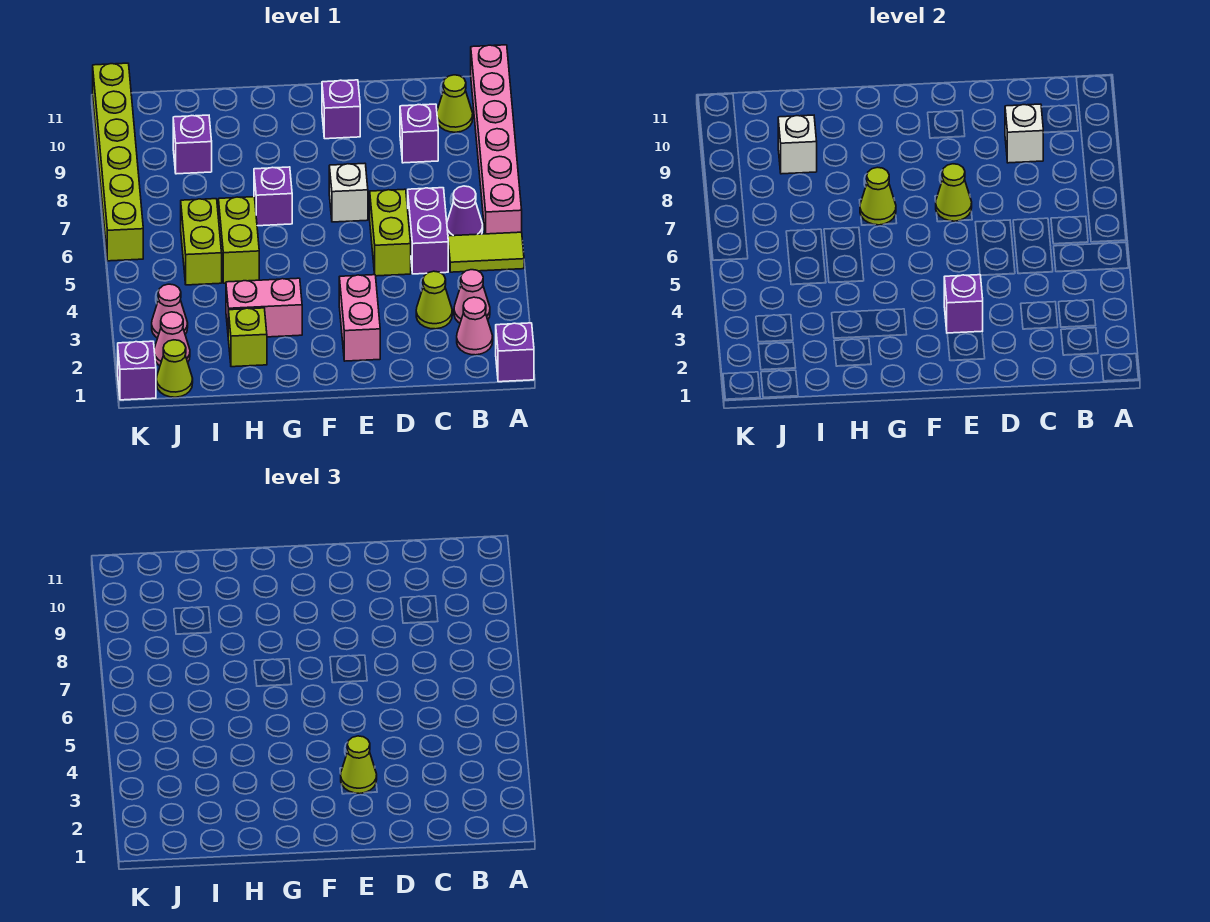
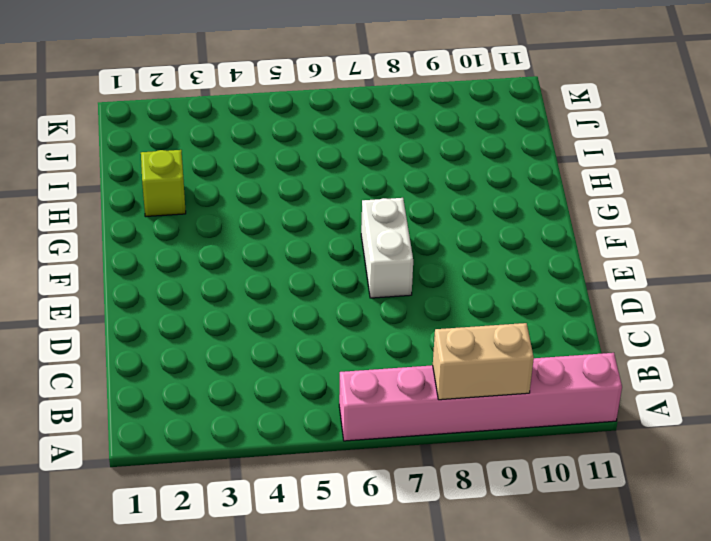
tan brick A8:A9 level 2 -> none
white brick E7:F7 level 1 -> white brick E7 level 1
none -> purple brick A1 level 1
none -> lime tile A5:B5 level 1
none -> pink cone B2 level 1
none -> pink cone B3 level 1

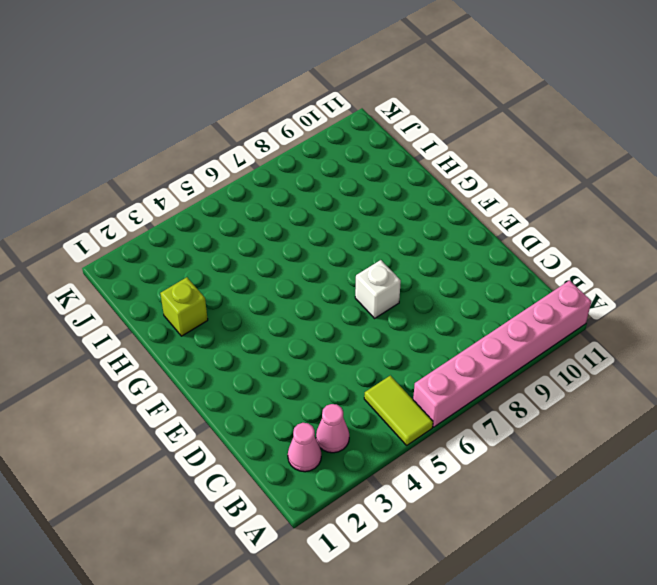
none -> purple brick A1 level 1
none -> purple cone B6 level 1
none -> lime cone B10 level 1
none -> lime cone C3 level 1

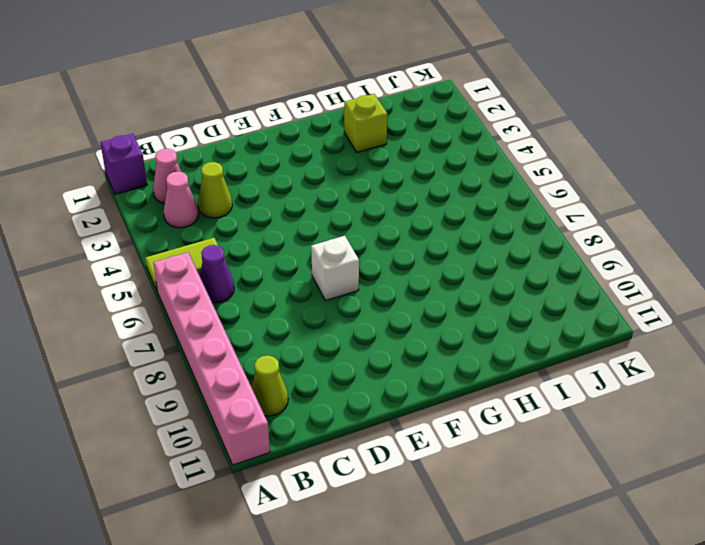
none -> purple brick C5:C6 level 1
none -> purple brick C9 level 1
none -> lime brick D5:D6 level 1
none -> pink brick E2:E3 level 1

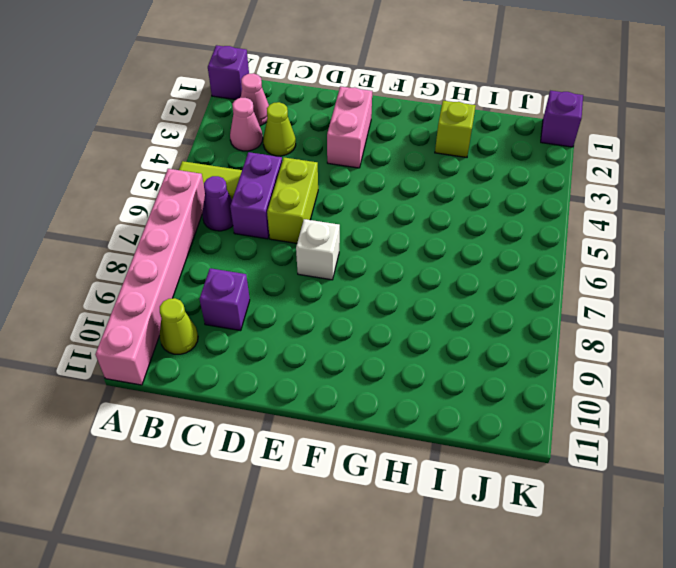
none -> purple brick E10 level 1
none -> pink brick G3:H3 level 1
none -> purple brick G7 level 1
none -> lime brick H5:H6 level 1

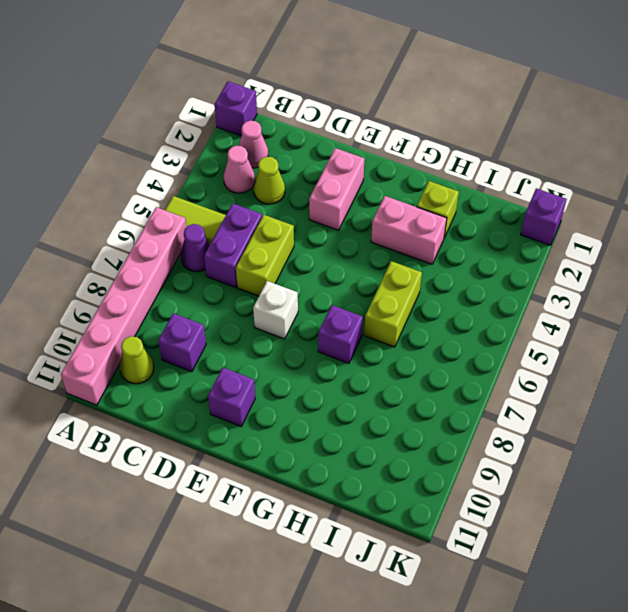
none -> lime brick I5:I6 level 1
none -> purple brick I9 level 1
none -> lime cone J1 level 1
none -> pink cone J2 level 1

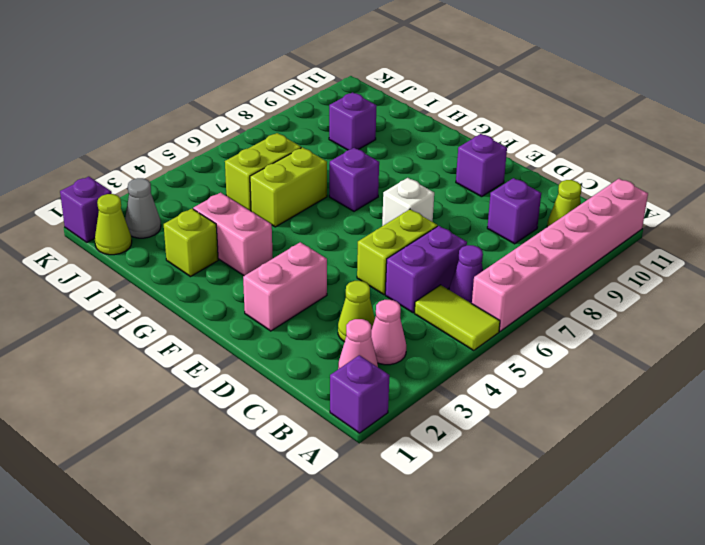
grey cone J2 level 1 -> pink cone J2 level 1
none -> pink cone J3 level 1
none -> lime brick K6:K11 level 1
none -> white brick C9 level 2
none -> purple brick E3 level 2

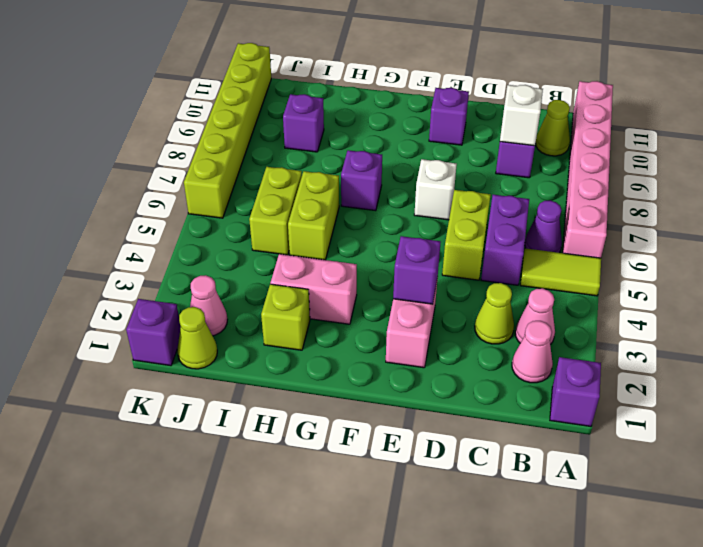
none -> pink cone J3 level 1
none -> lime cone E7 level 2
none -> lime cone G7 level 2
none -> white brick I9 level 2

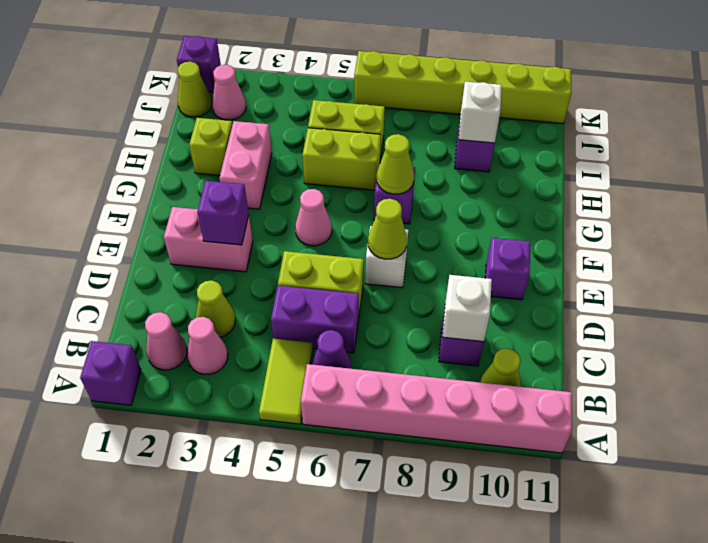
pink cone F5 level 1 -> pink cone J3 level 1
none -> lime cone E3 level 3

